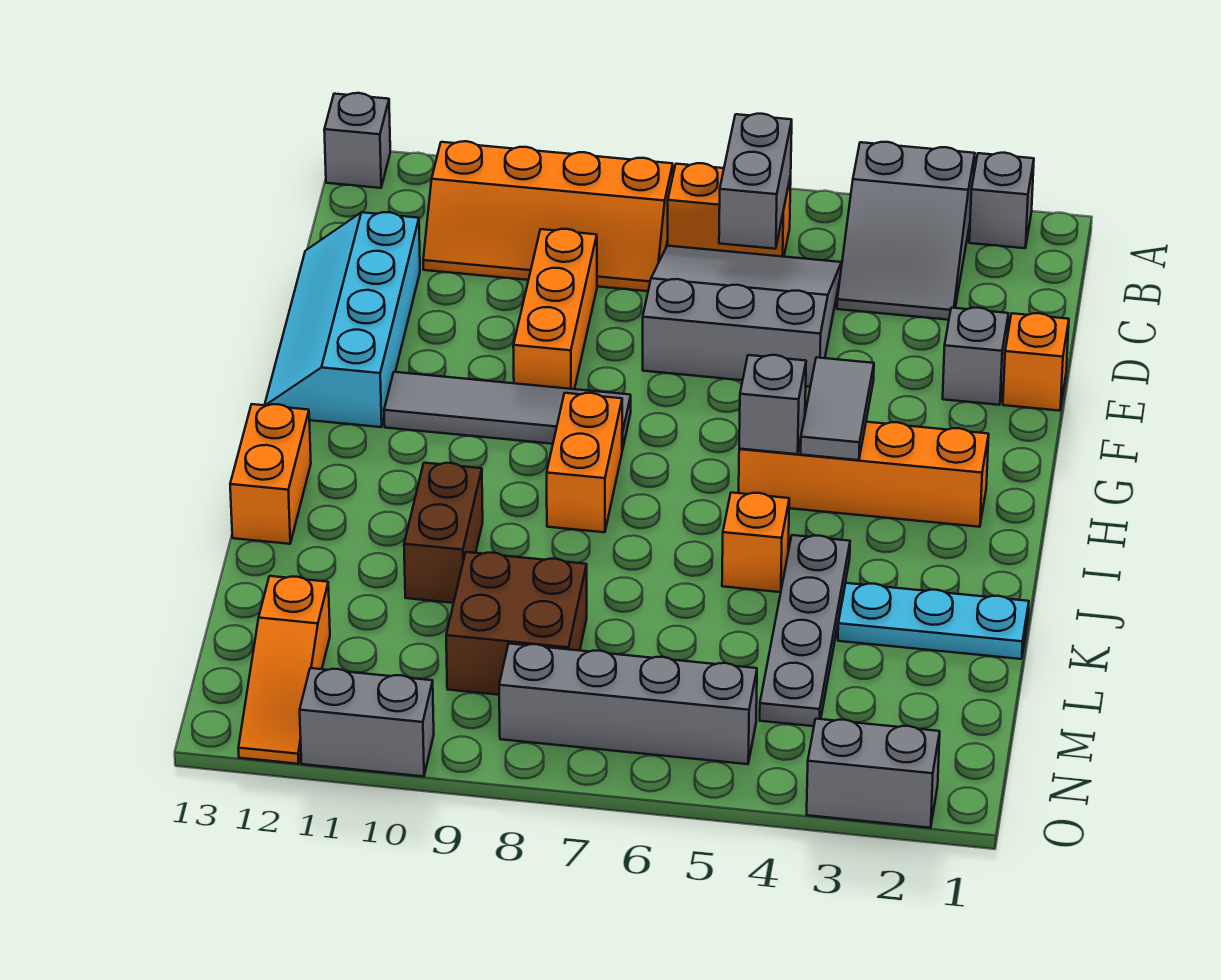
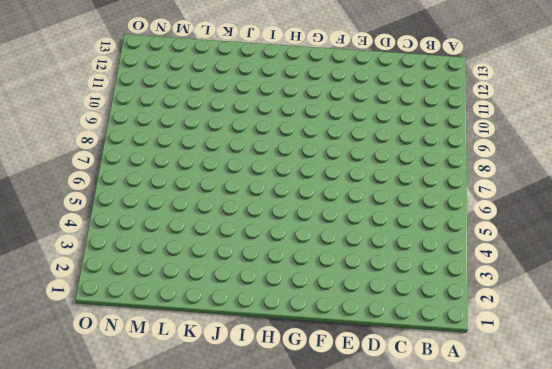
none -> grey brick A2 level 1
none -> grey slope A3:C4 level 1 top A
none -> grey brick A13 level 1

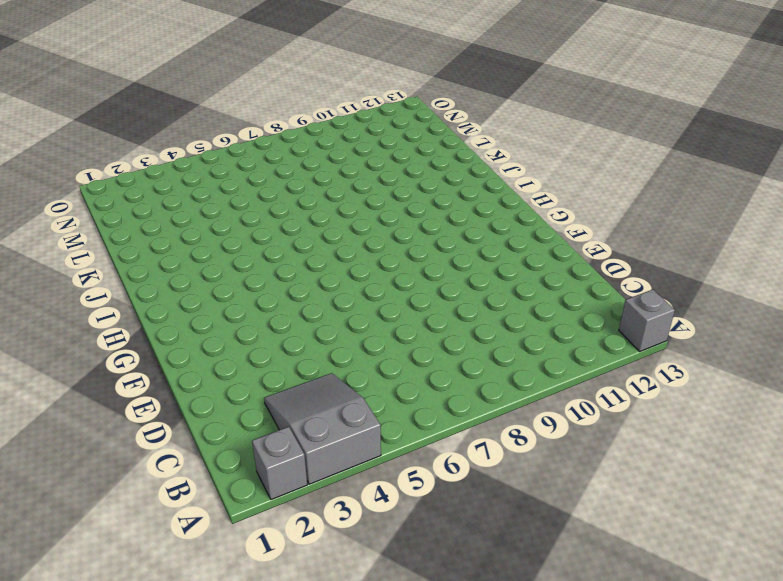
none -> orange brick B6:B7 level 1
none -> orange slope B8:C11 level 1 top B
none -> grey slope C5:E7 level 1 top E

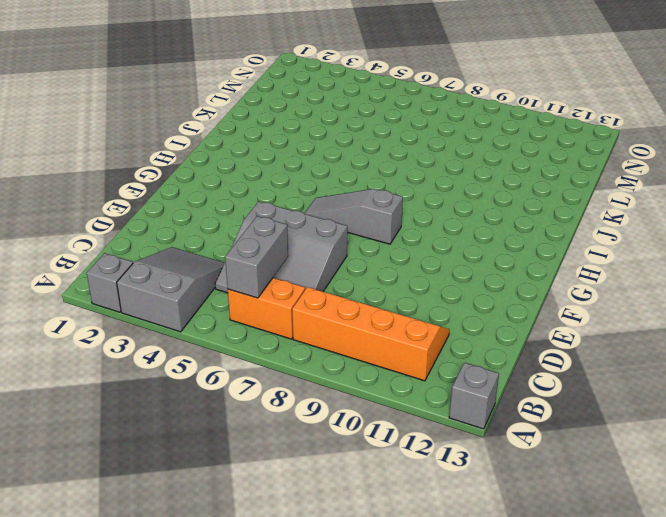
grey slope G6:G8 level 1 top 8 -> grey tile G8:G11 level 1
none -> orange brick D9:F9 level 1
none -> cyan slope D12:G13 level 1 top 12
none -> orange brick E1 level 1

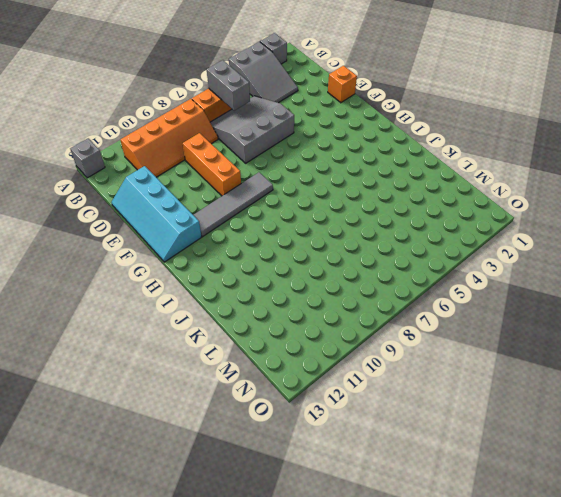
none -> grey brick E2 level 1
none -> orange brick H2:H5 level 1
none -> orange brick H8:I8 level 1

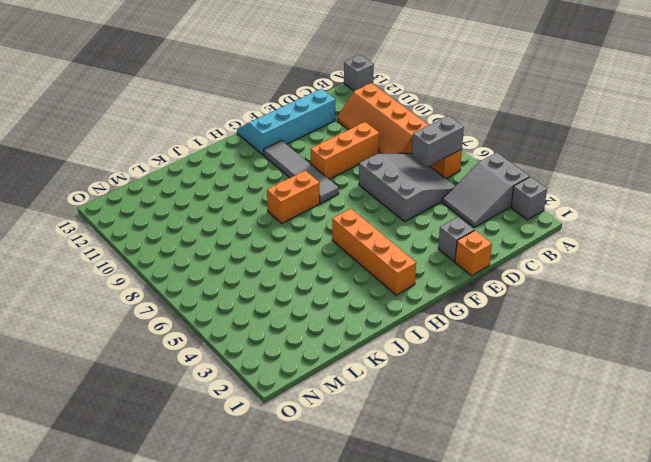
none -> orange brick I13:J13 level 1
none -> grey plate J4:M4 level 1
none -> orange brick J5 level 1

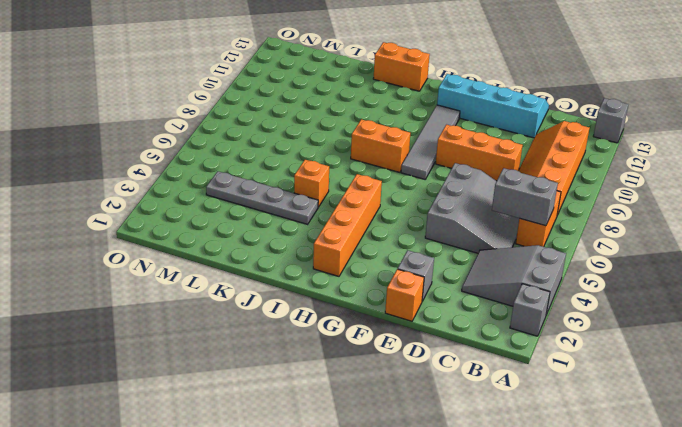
none -> brown brick J10:K10 level 1
none -> cyan plate K1:K3 level 1
none -> brown brick L8:M9 level 1

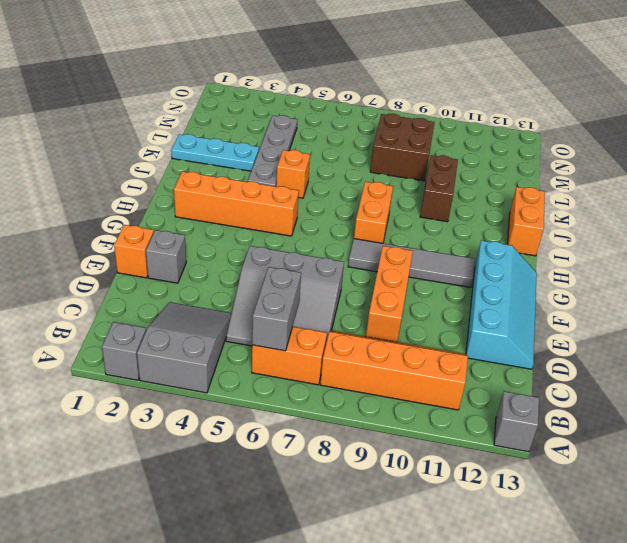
none -> orange slope M12:O12 level 1 top M
none -> grey brick N5:N8 level 1
none -> grey brick O2:O3 level 1

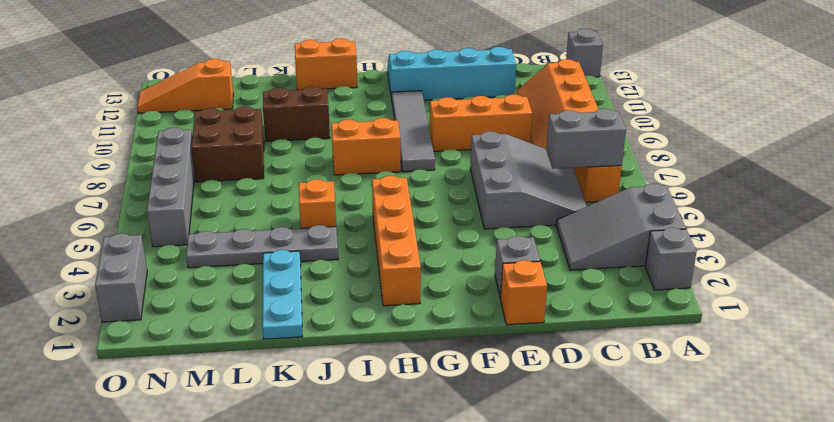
none -> grey brick O10:O11 level 1
none -> grey tile G4:H4 level 2
none -> grey brick H5 level 2

